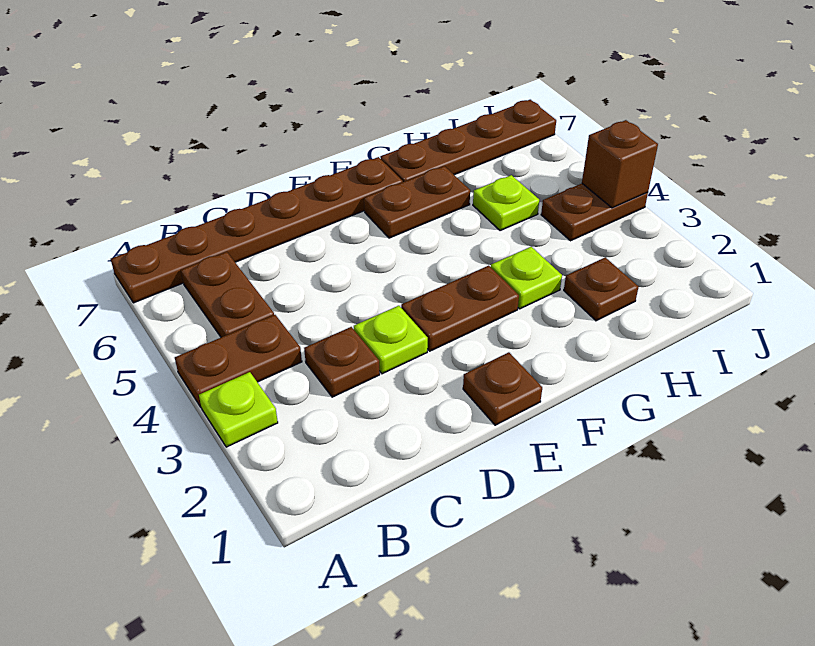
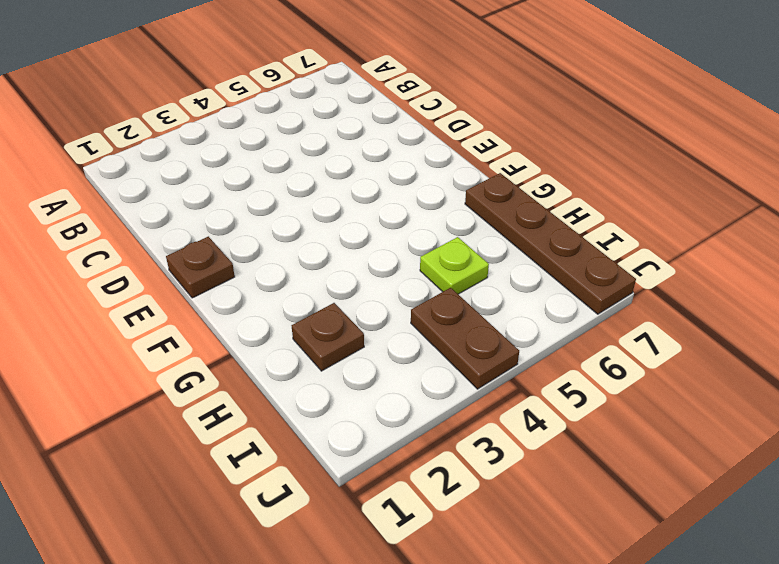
none -> lime plate A3 level 1
none -> brown plate A4:B4 level 1
none -> brown plate A7:F7 level 1

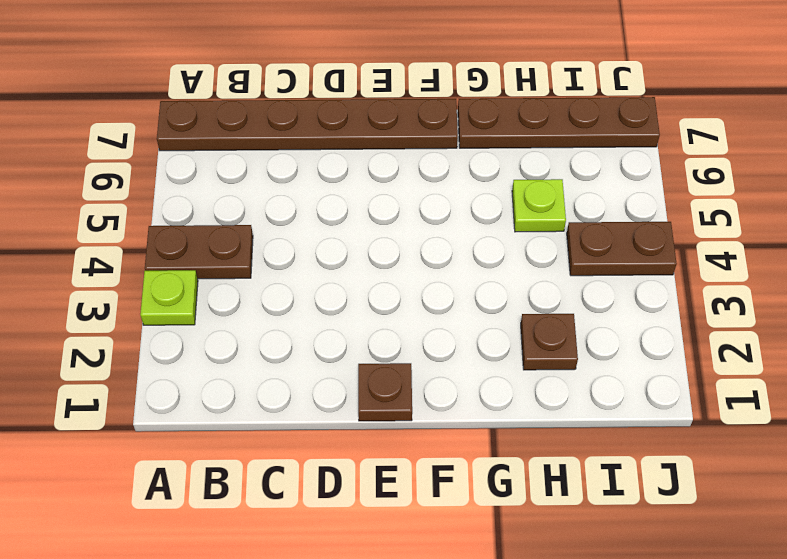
none -> brown plate B5:B6 level 1
none -> brown plate C3 level 1
none -> lime plate D3 level 1

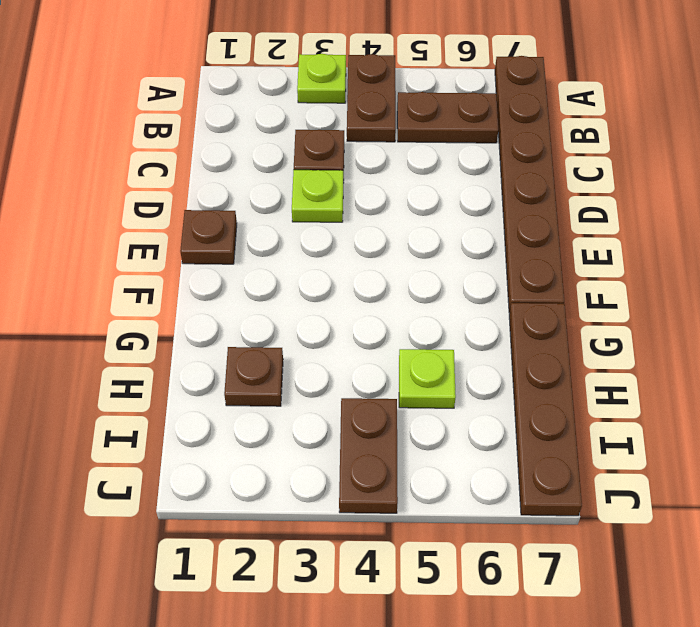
none -> brown plate E3:F3 level 1
none -> brown plate F6:G6 level 1
none -> lime plate G3 level 1

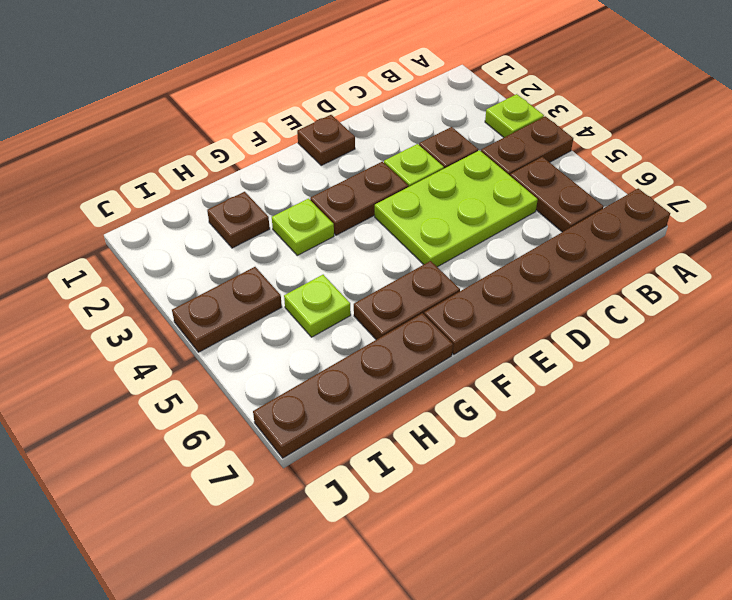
lime plate C4:E5 level 1 -> none
none -> brown brick J4 level 2

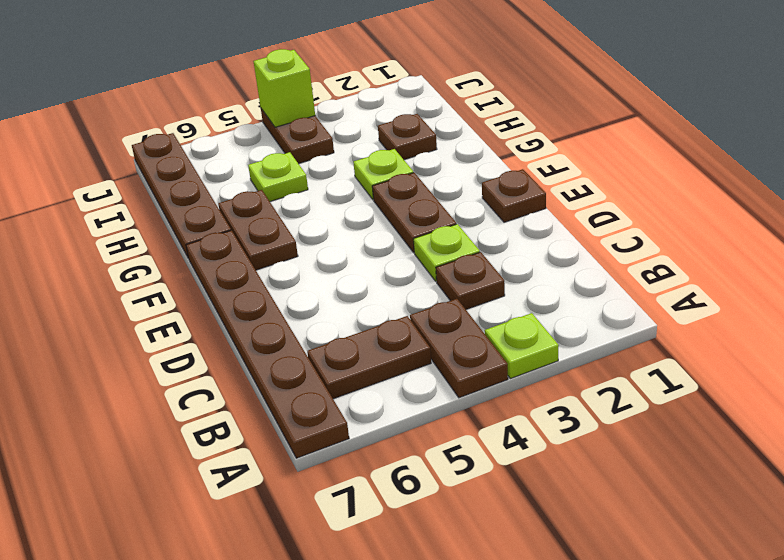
lime brick J4 level 2 -> brown brick J4 level 2

